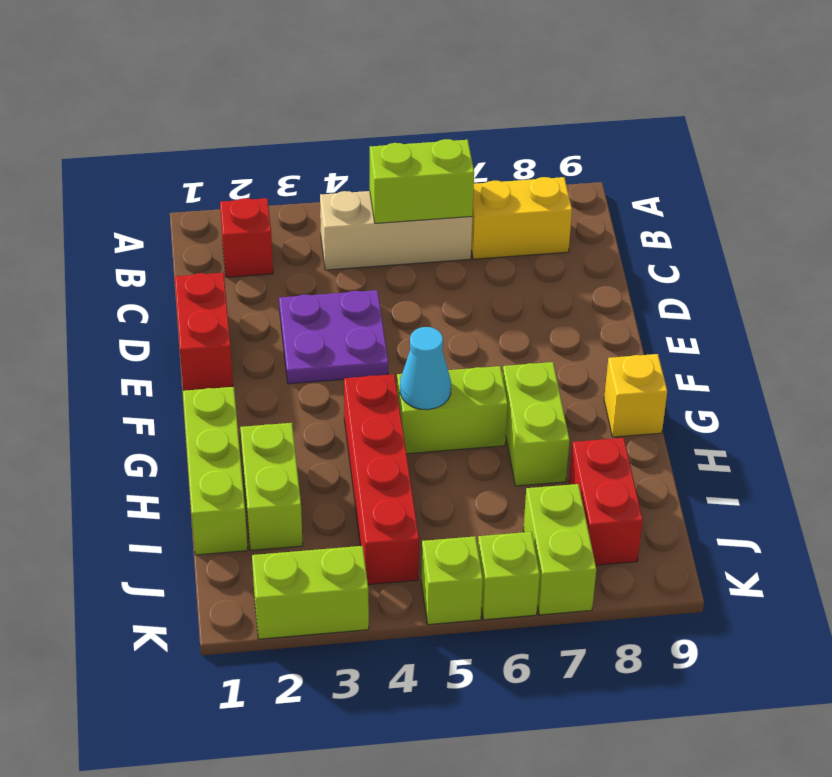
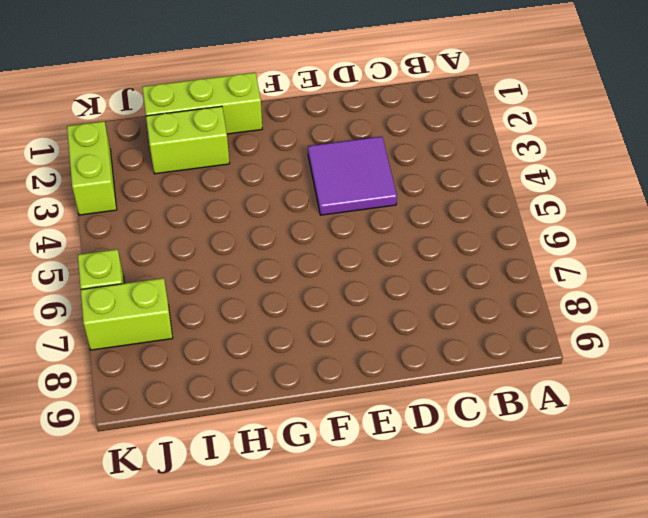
purple tile D3:E4 level 1 -> purple plate D3:E4 level 1
none -> red brick B2 level 1
none -> tan brick B4:B6 level 1
none -> yellow brick B7:B8 level 1

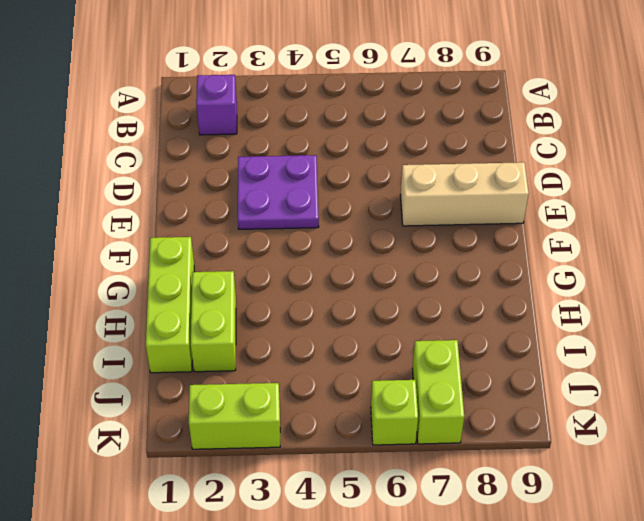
purple brick B2 level 1 -> red brick B2 level 1
tan brick E7:E9 level 1 -> tan brick B4:B6 level 1
none -> yellow brick B7:B8 level 1
none -> red brick D1:E1 level 1
none -> red brick G4:J4 level 1

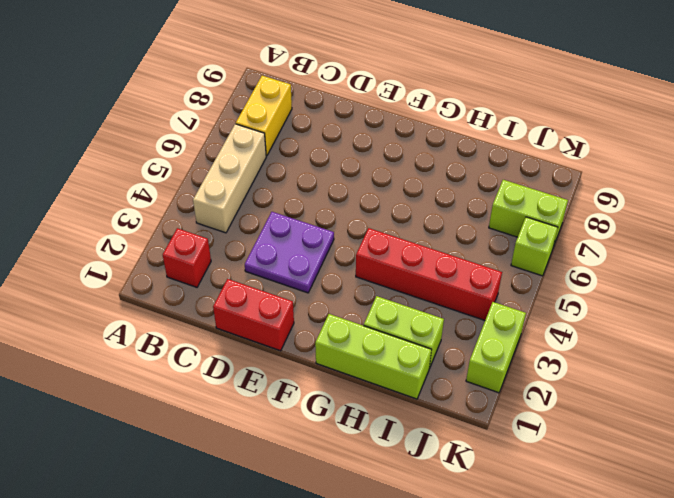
none -> lime brick G5:G6 level 1
none -> lime brick G7:H7 level 1
none -> yellow brick G9 level 1

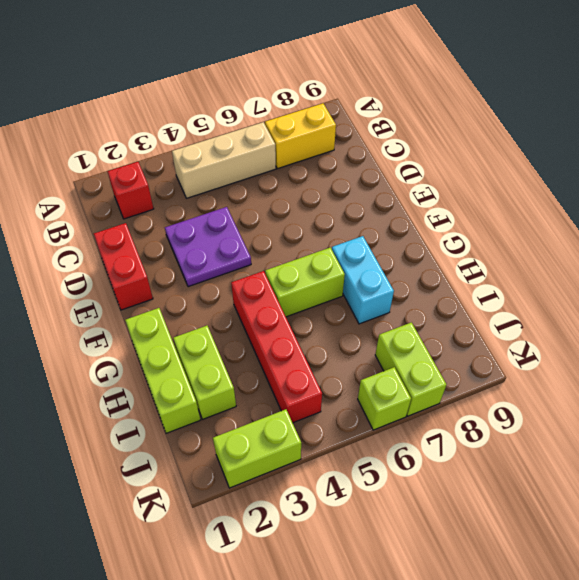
cyan brick G7:H7 level 1 -> lime brick G7:H7 level 1
none -> yellow brick G9 level 1
none -> red brick I8:J8 level 1
none -> lime brick K5 level 1

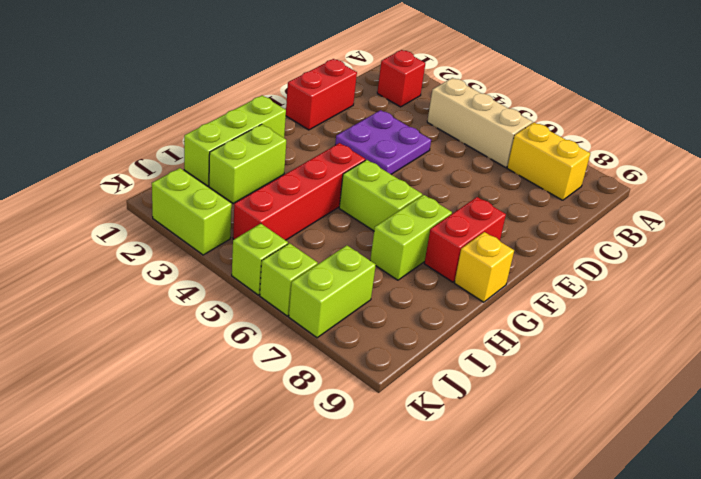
red brick F8:G8 level 1 -> red brick I8:J8 level 1
none -> lime brick B5:B6 level 2
none -> cyan cone G5 level 2

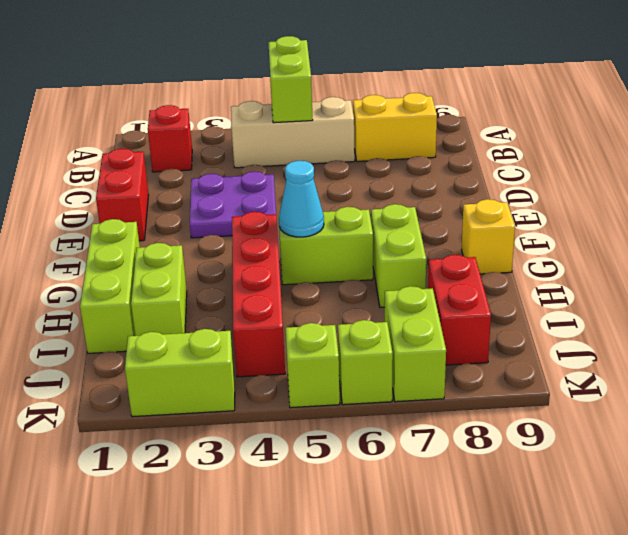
lime brick A5:B5 level 2 -> lime brick B5:B6 level 2

